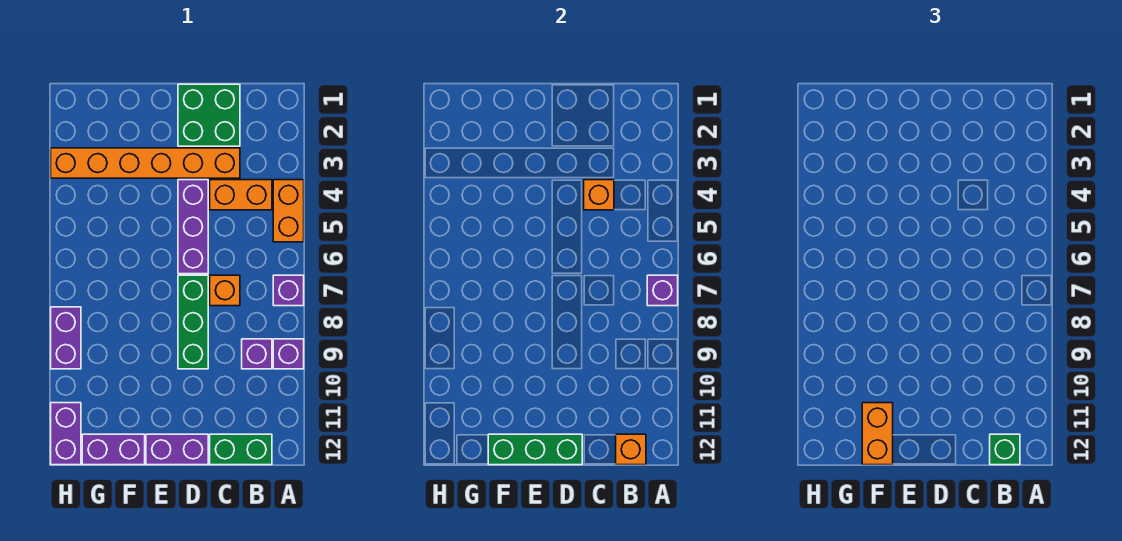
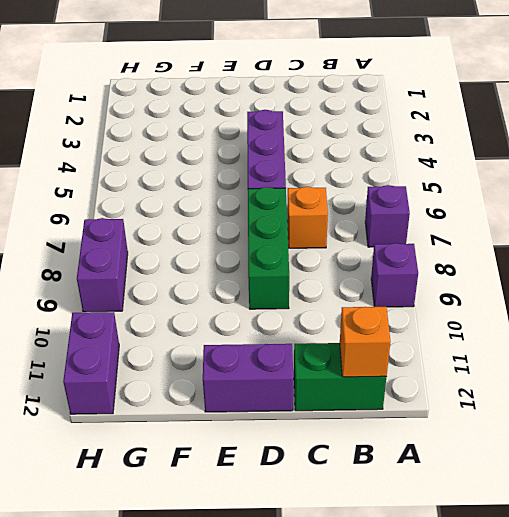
none -> orange brick A4:A5 level 1
none -> orange brick B4:C4 level 1
none -> purple brick B9 level 1

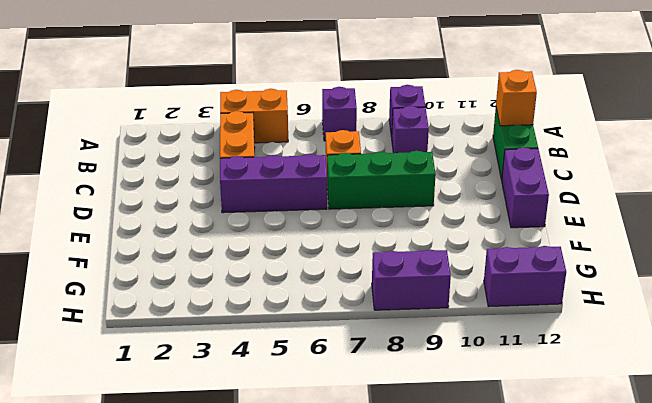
none -> green brick C1:D2 level 1
none -> orange brick C3:H3 level 1
none -> purple brick F12:G12 level 1

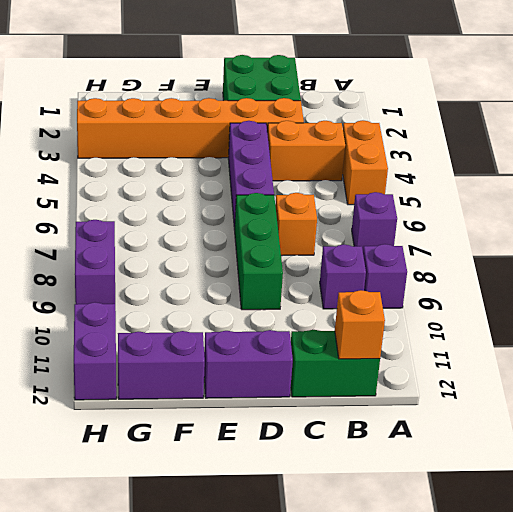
none -> purple brick A7 level 2
none -> orange brick C4 level 2
none -> green brick D12:F12 level 2

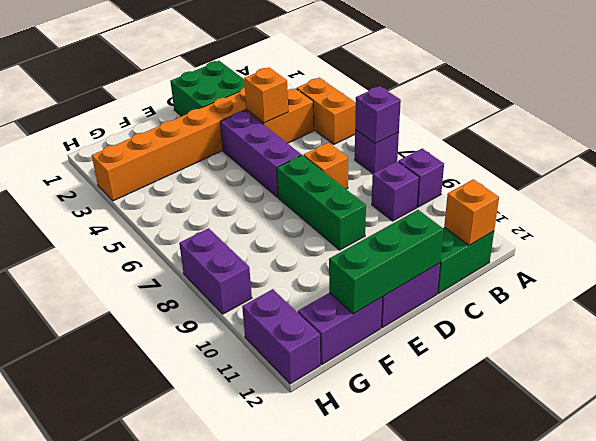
none -> green brick B12 level 3
none -> orange brick F11:F12 level 3

